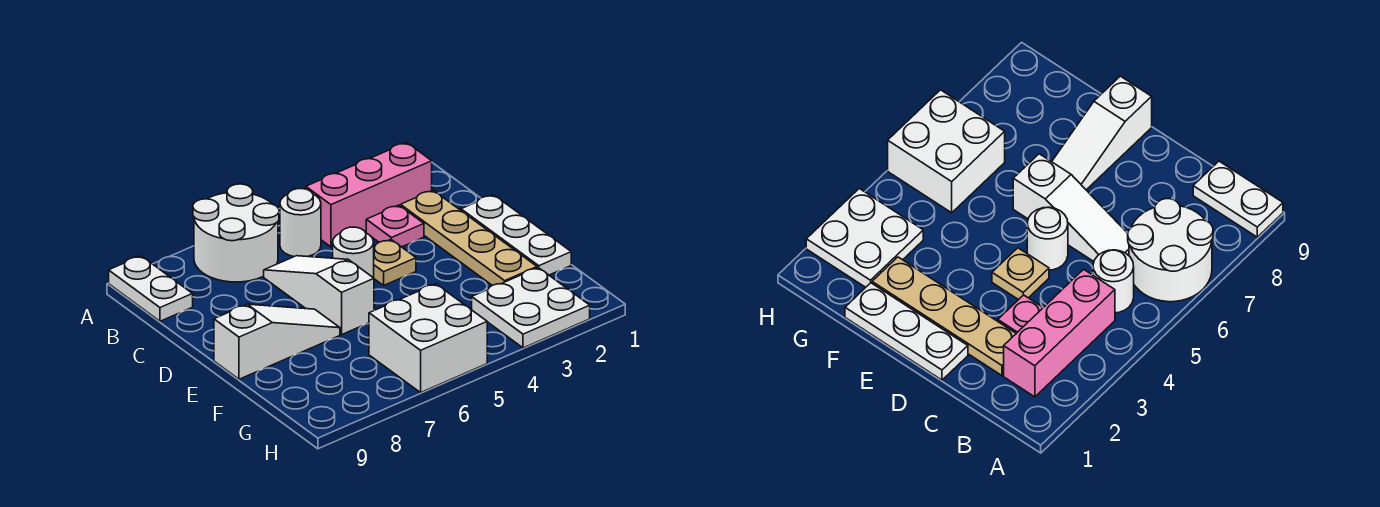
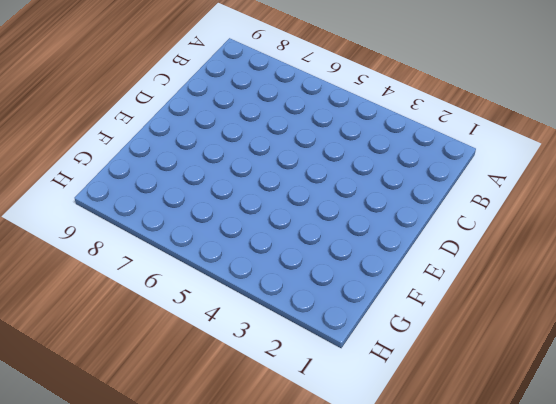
none -> white round brick A6:B7 level 1
none -> white plate A9:B9 level 1
none -> pink brick B2:B4 level 1

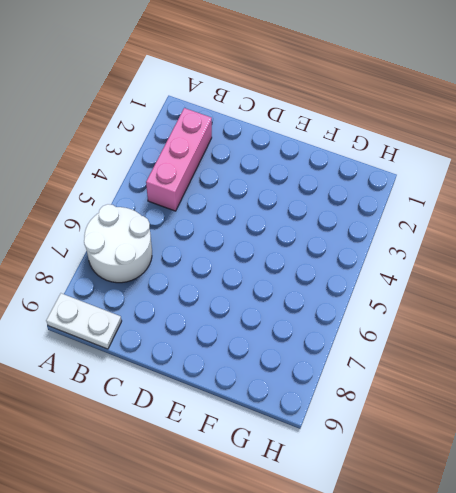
none -> white round brick B5 level 1
none -> tan plate C2:F2 level 1
none -> pink plate C3 level 1

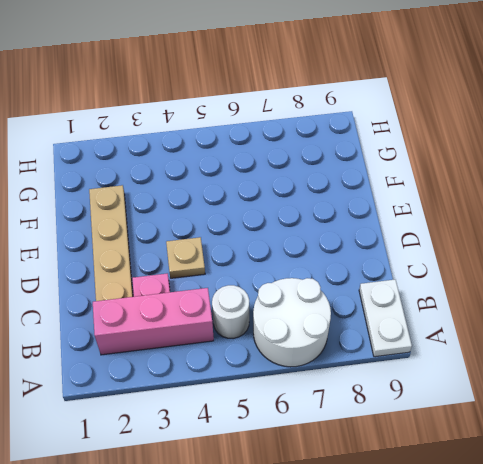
none -> white slope C6:E6 level 1 top E
none -> white plate D1:F1 level 1
none -> white round brick D5 level 1

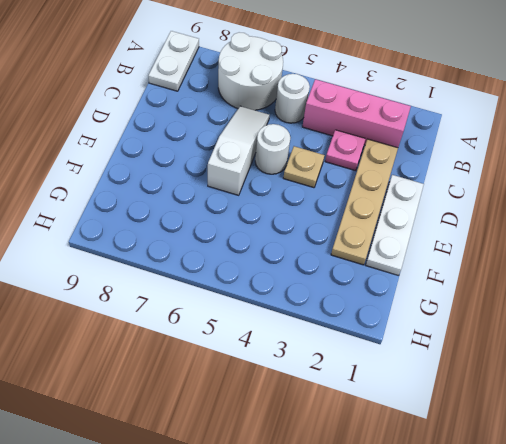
none -> white slope E7:E9 level 1 top 9
none -> white plate G2:H3 level 1
none -> white brick G5:H6 level 1

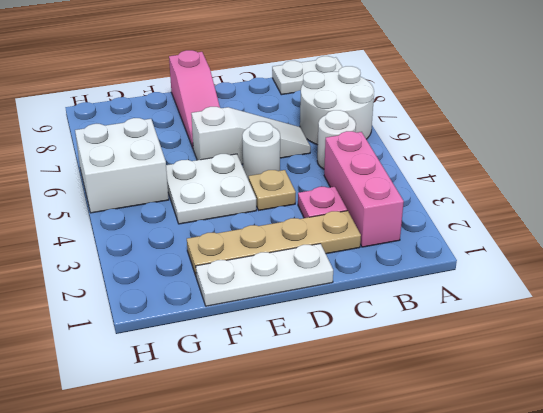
white plate E4:F5 level 1 -> white plate G2:H3 level 1
pink slope E7:E9 level 1 top 9 -> white slope E7:E9 level 1 top 9

